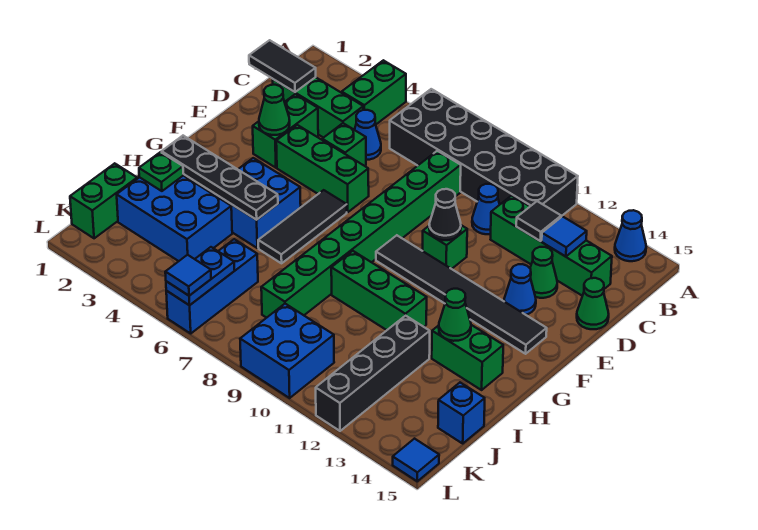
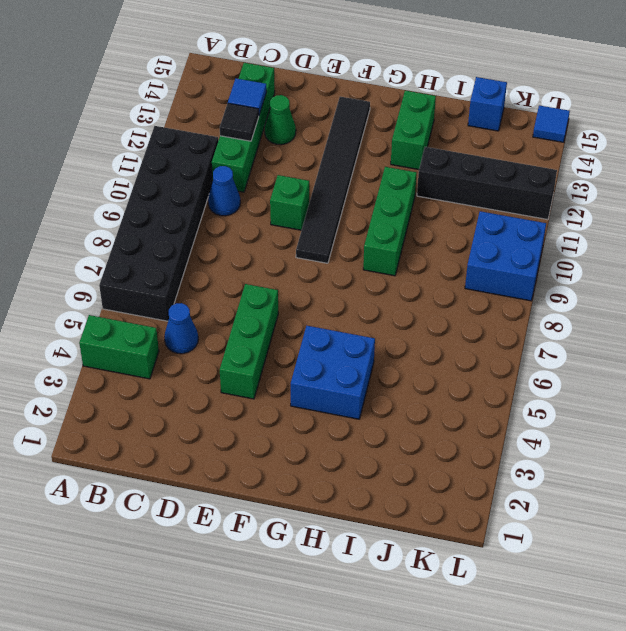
none -> blue cone A14 level 1
none -> green brick C2:C4 level 1
none -> green brick C8:J8 level 1
none -> green brick D3:E3 level 1

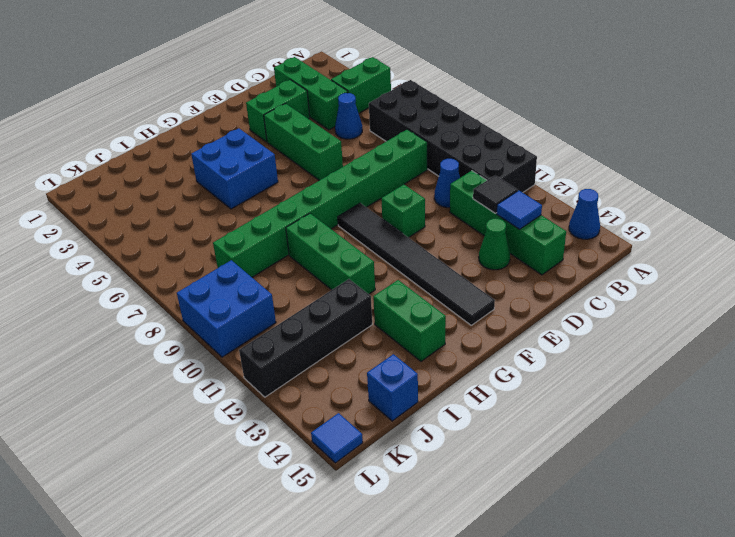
none -> green brick D5 level 1
none -> green cone D15 level 1
none -> blue cone E13 level 1
none -> black tile F6:H6 level 1

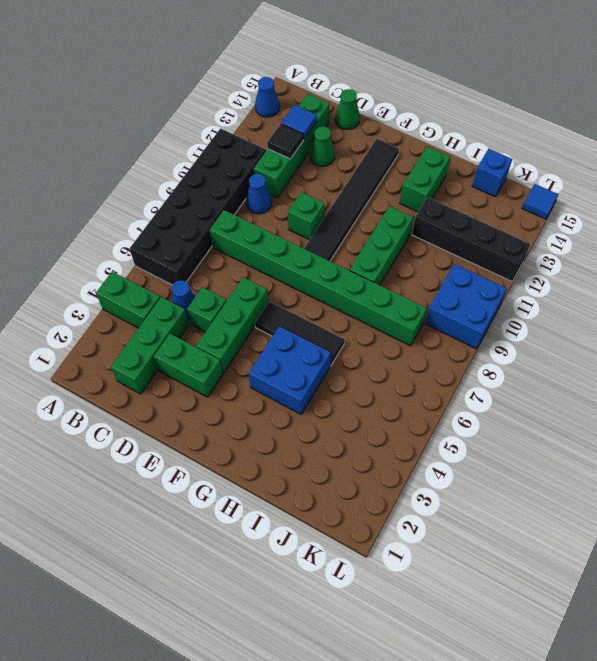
none -> blue cone E13 level 1
none -> blue brick I2:J4 level 1
none -> green brick J1:K1 level 1
none -> blue brick J6:L6 level 1

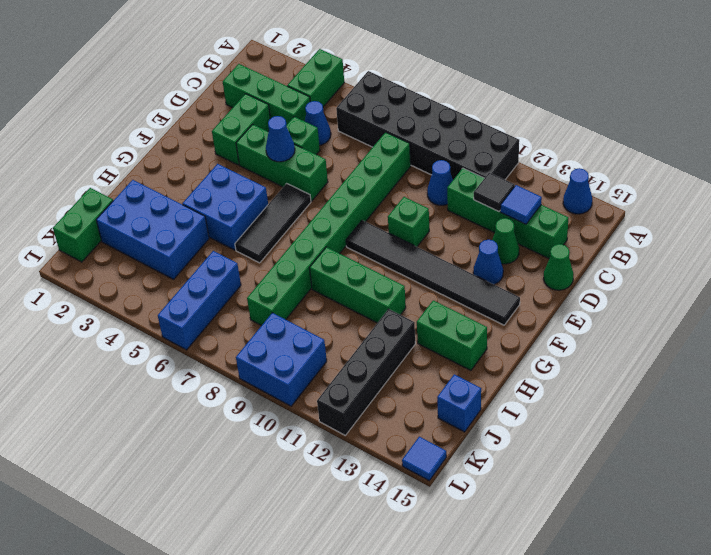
blue cone E5 level 2 -> none
none -> black tile C1:C2 level 2
none -> green cone E3 level 2
none -> black cone E10 level 2
none -> black plate H2:H5 level 2

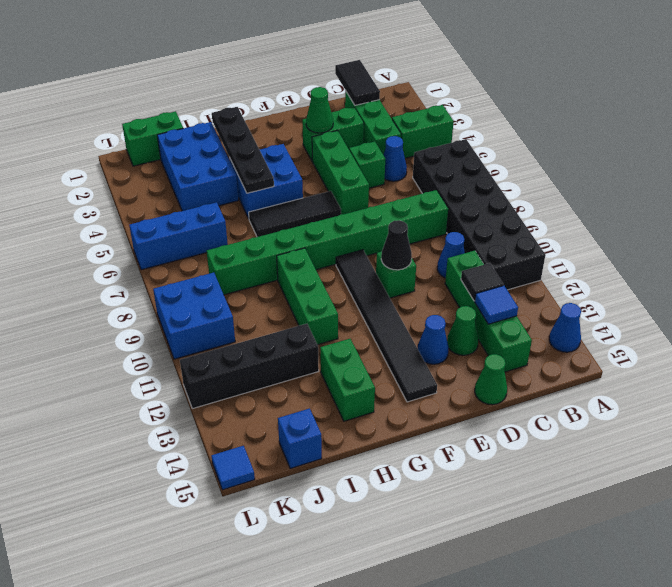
none -> green cone H13 level 2
none -> green plate I2 level 2
none -> blue plate K6:L6 level 2
none -> blue tile L6 level 3

